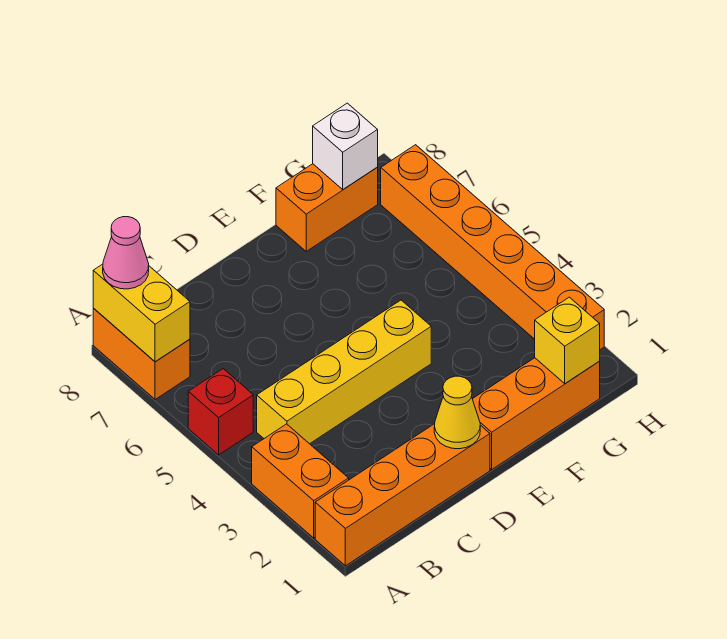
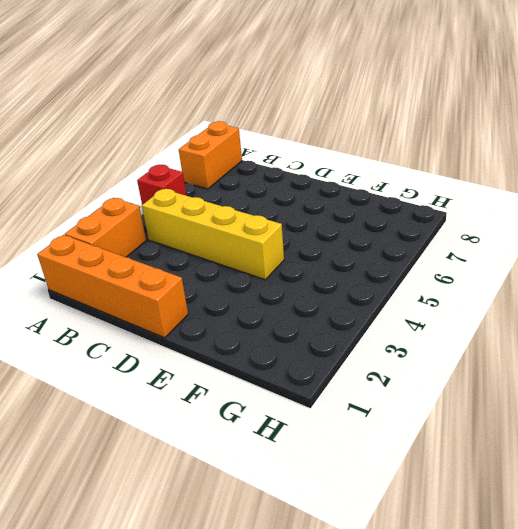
none -> orange brick E1:G1 level 1
none -> orange brick F8:G8 level 1
none -> orange brick H2:H7 level 1

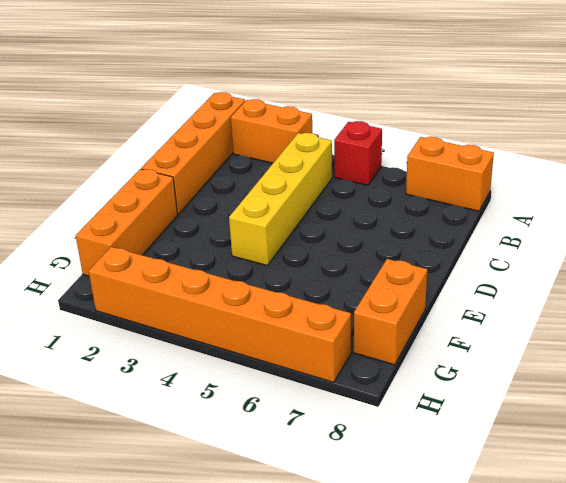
none -> yellow brick A7:A8 level 2
none -> yellow cone D1 level 2
none -> yellow brick G1 level 2

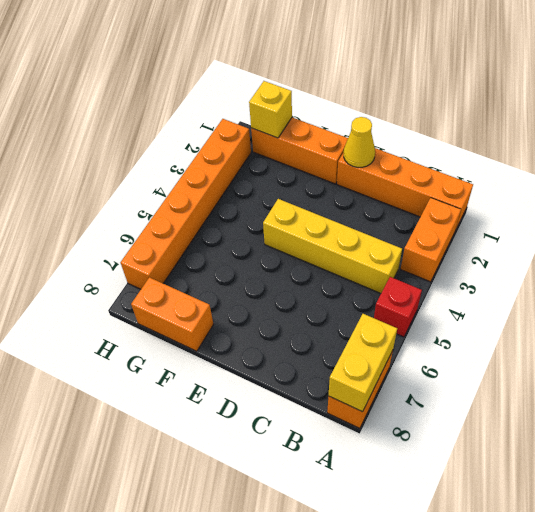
none -> white brick G8 level 2
none -> pink cone A8 level 3

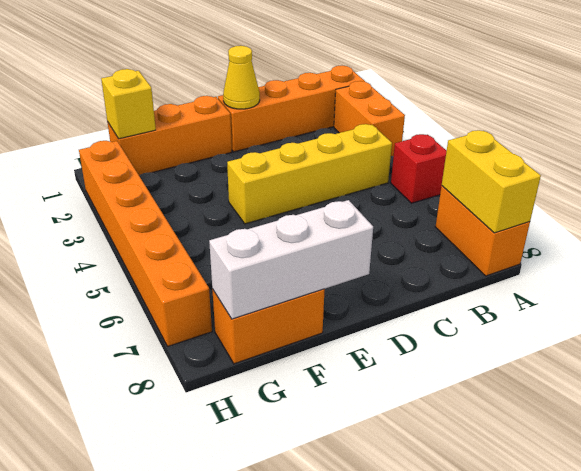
white brick E8:G8 level 2 -> white brick G8 level 2
none -> pink cone A8 level 3

